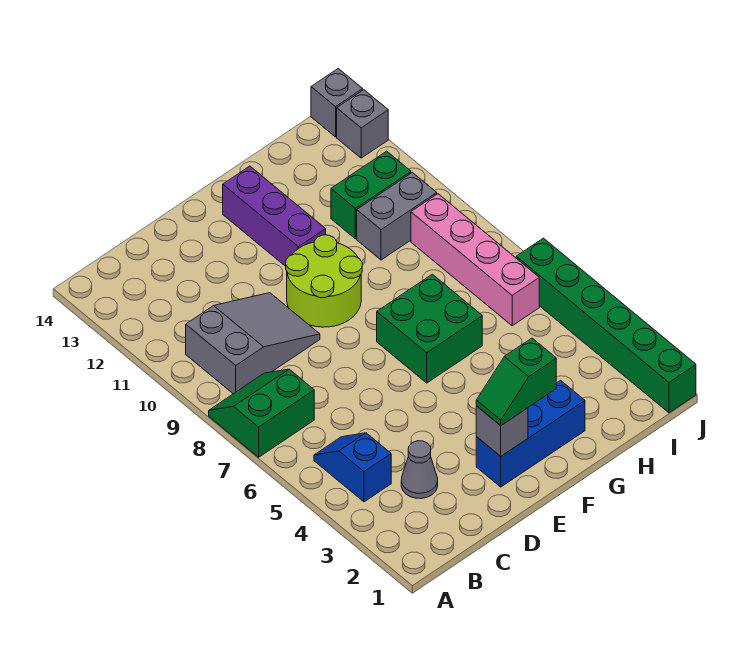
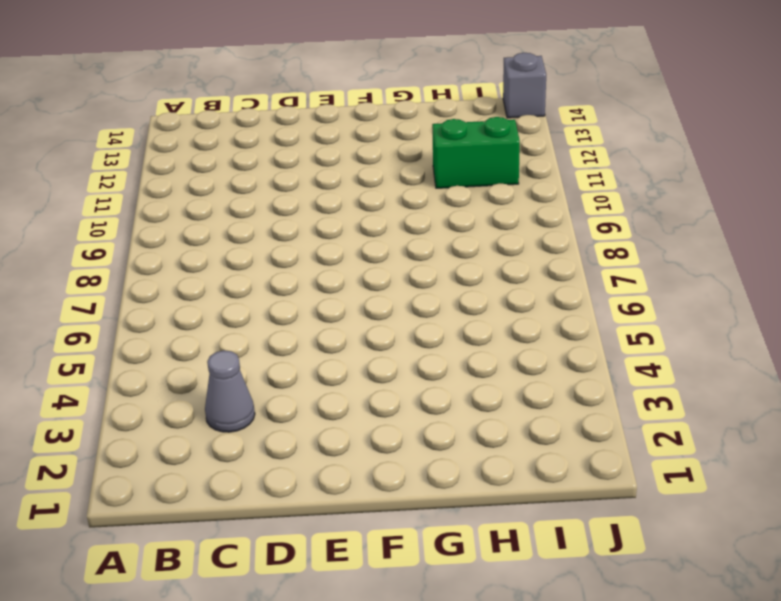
none -> green slope A7:B8 level 1 top 7
none -> blue slope B4:B5 level 1 top 4
none -> grey slope B9:D10 level 1 top B

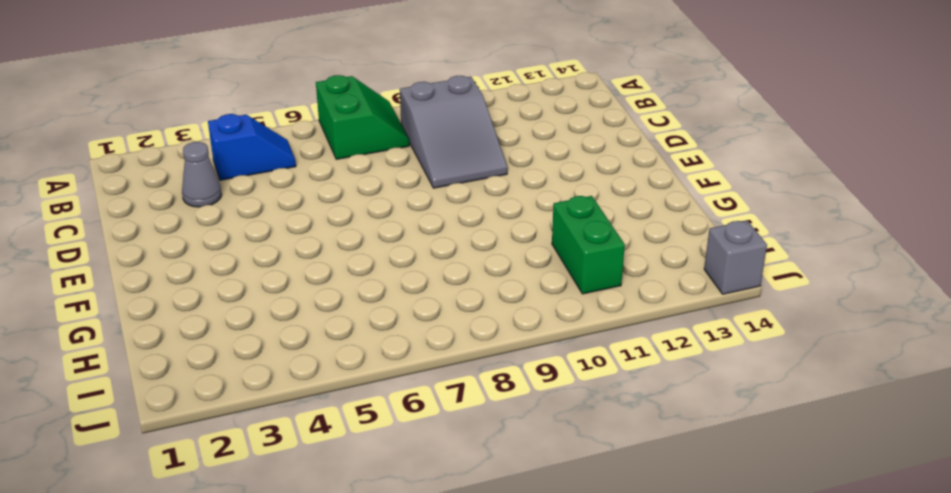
none -> blue brick E2:G2 level 1
none -> lime round brick E9:F10 level 1
none -> green brick F6:G7 level 1

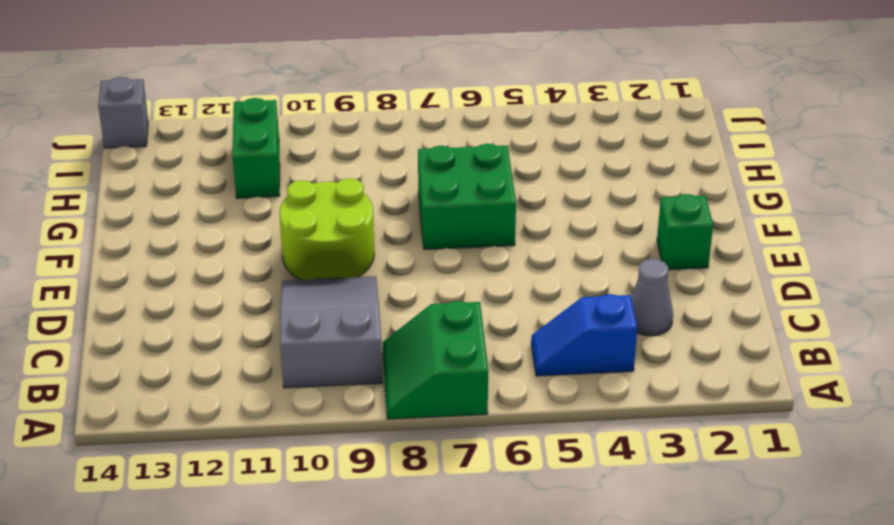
green brick E2 level 1 -> blue brick E2:G2 level 1
none -> purple brick F11:F13 level 1
none -> grey brick H10:I10 level 1
none -> pink brick I6:I9 level 1

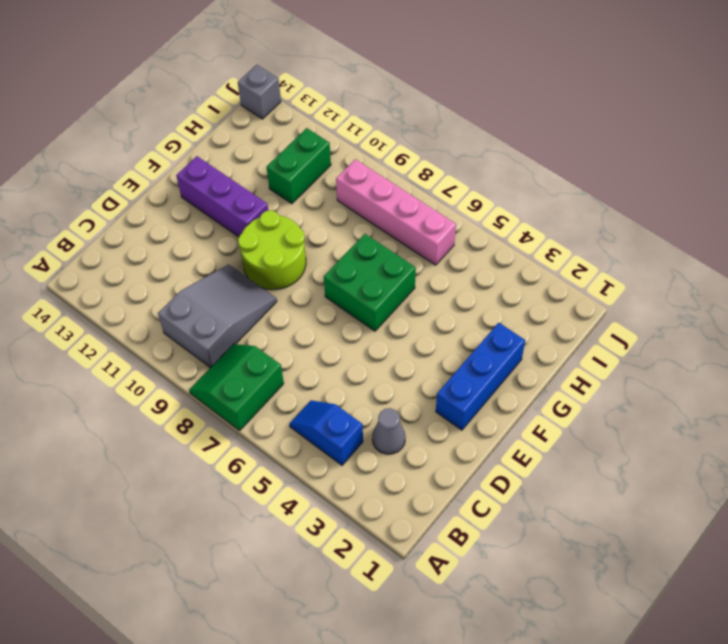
none -> grey brick H10:I10 level 1
none -> green brick J1:J6 level 1
none -> grey brick J13 level 1

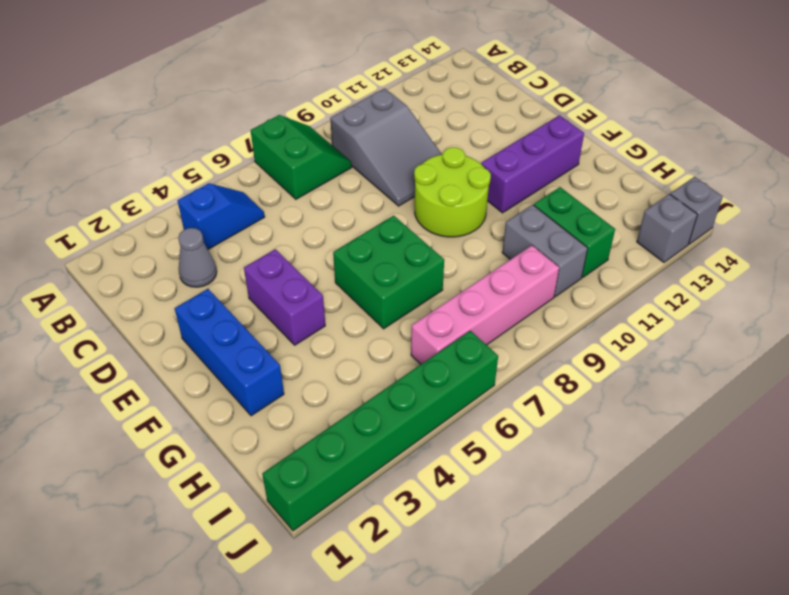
purple brick E4:F4 level 1 -> none
none -> grey brick E2 level 2
none -> green slope E2:F2 level 3 top F

